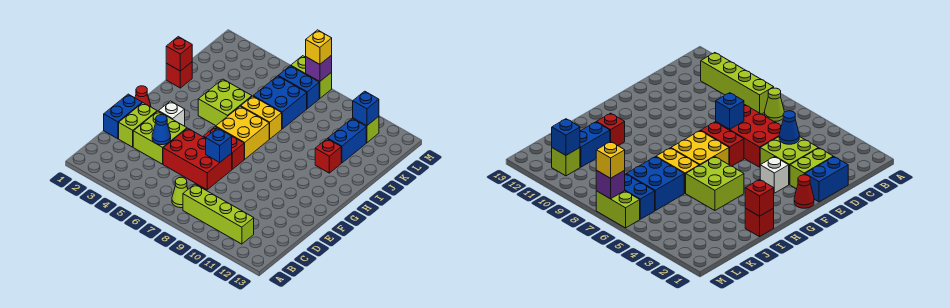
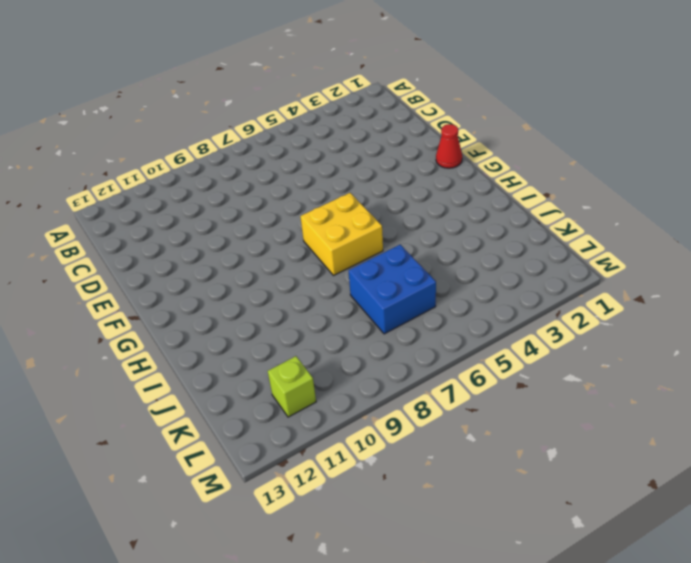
none -> lime cone B7 level 1
none -> lime brick B8:B11 level 1
none -> blue brick D1:E1 level 1

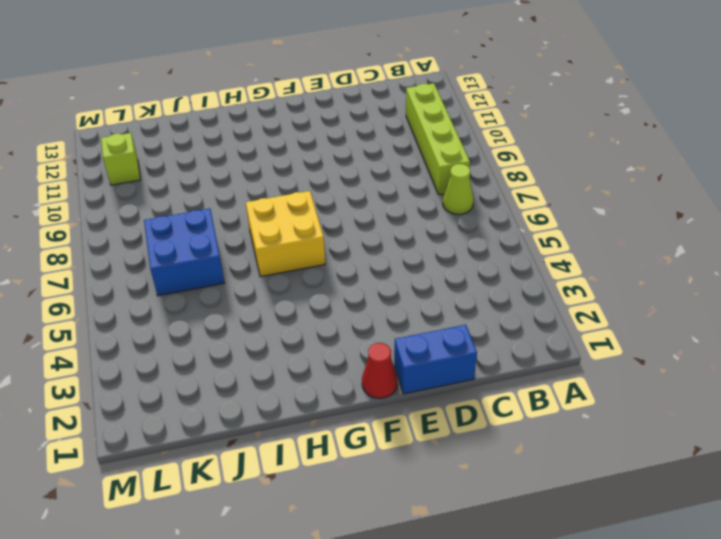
none -> lime brick D2:E2 level 1
none -> lime brick D3:E4 level 1
none -> red brick D5:E7 level 1

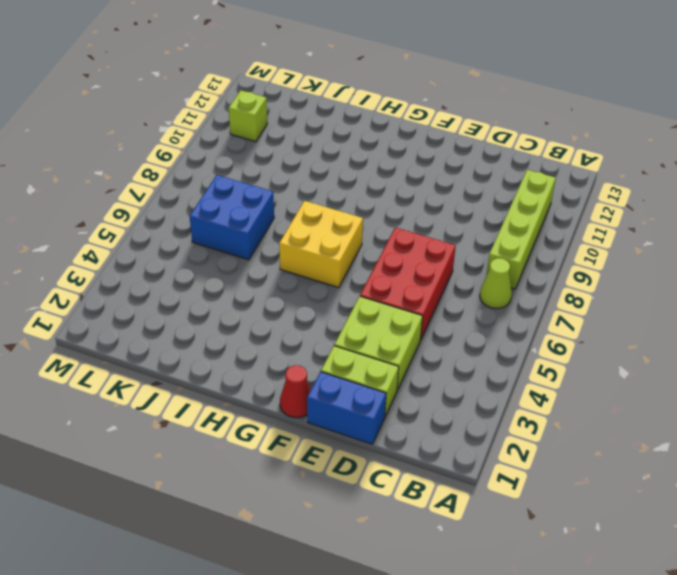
none -> white brick F3 level 1
none -> red brick F6:F7 level 1
none -> lime brick H4:I5 level 1

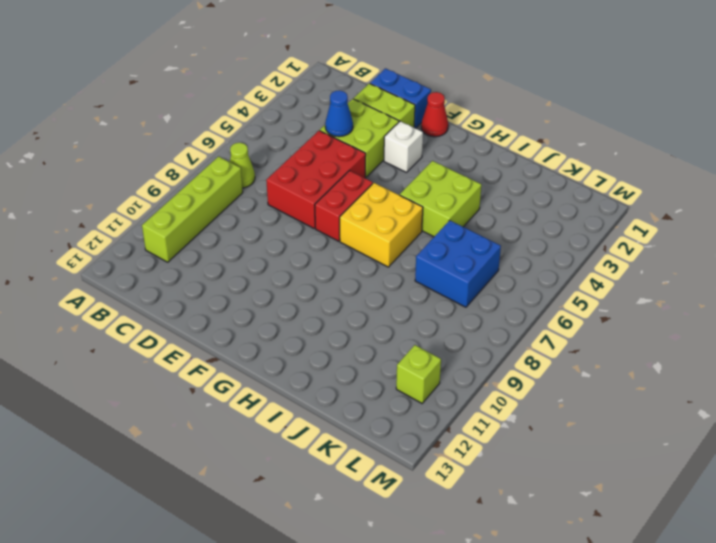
none -> red brick I1 level 1
none -> yellow brick I6:I7 level 1
none -> red brick I11 level 1

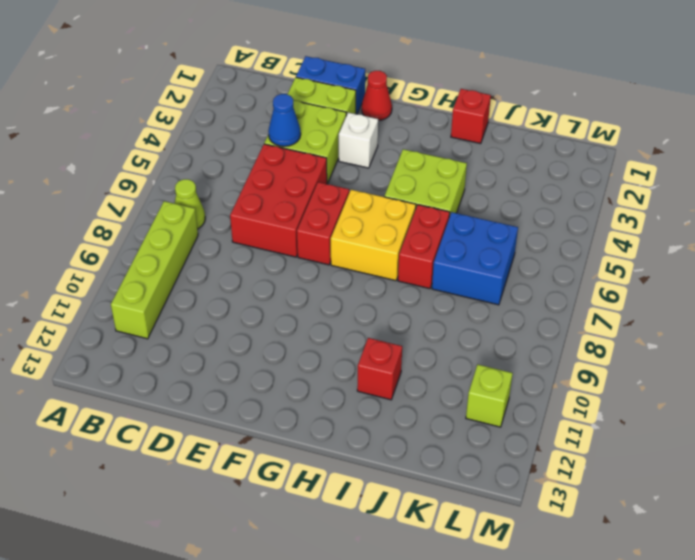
red brick I6:I7 level 1 -> yellow brick I6:I7 level 1
none -> blue brick J11:K11 level 1
none -> blue brick L6:L7 level 1
none -> lime brick M6:M7 level 1

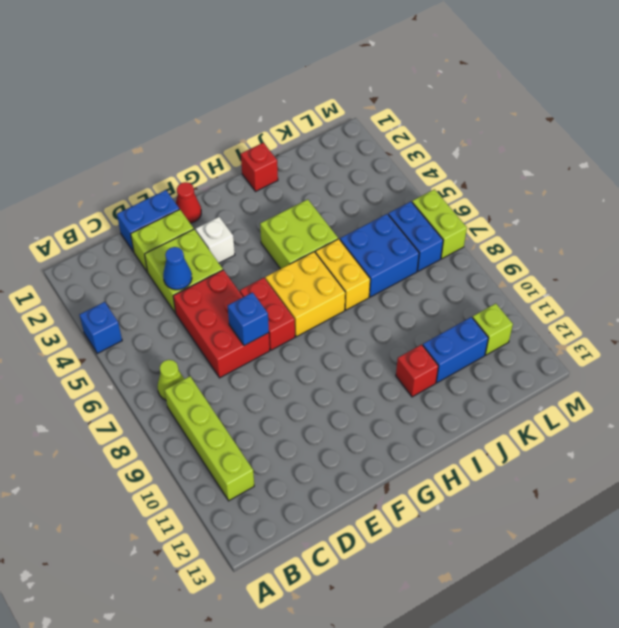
blue brick A4 level 1 -> blue brick L11 level 2
none -> red brick I1 level 2
none -> purple brick M7 level 2
none -> yellow brick M7 level 3

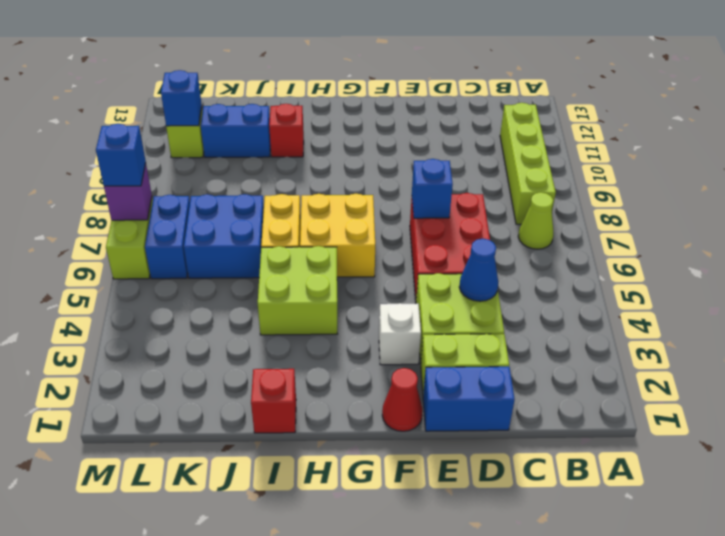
blue brick M7 level 3 -> yellow brick M7 level 3
none -> red brick F6:F7 level 1
none -> red brick I1 level 2

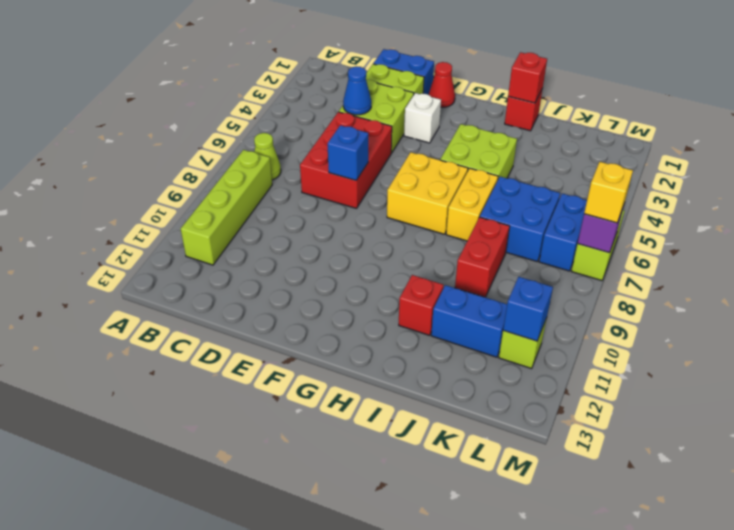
red brick J8:J9 level 1 -> red brick F6:F7 level 1

